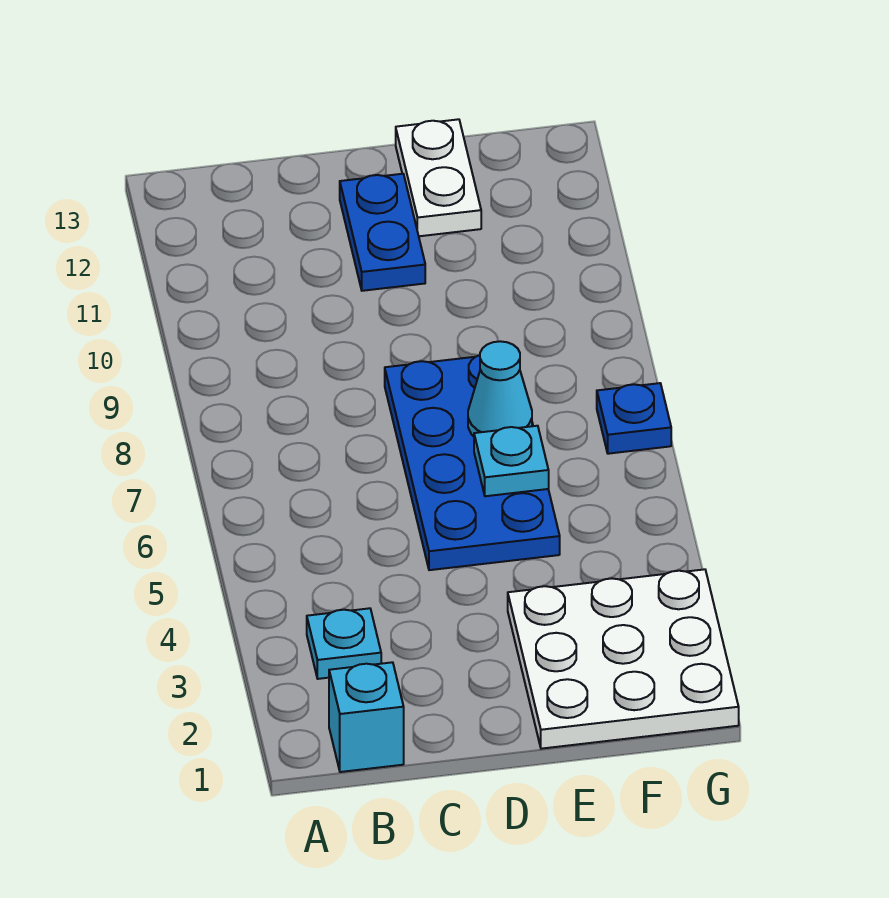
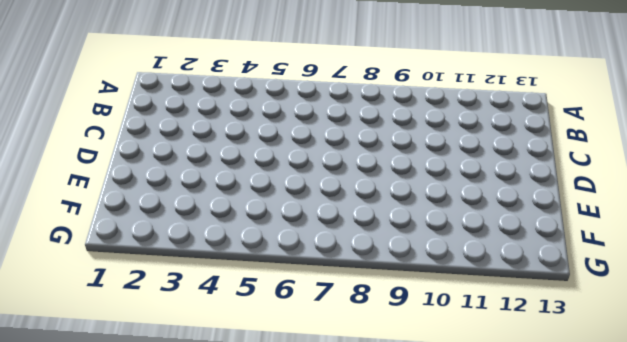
none -> cyan brick B1 level 1
none -> cyan plate B3 level 1

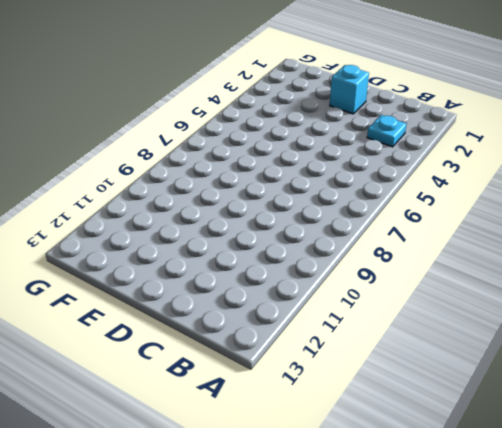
cyan brick D2 level 1 -> cyan brick B1 level 1
none -> blue plate D5:E8 level 1
none -> blue plate D11:D12 level 1

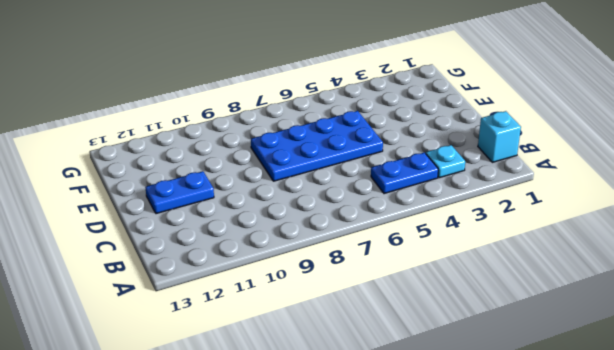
blue plate B4:B5 level 1 -> none
none -> white plate E1:G3 level 1
none -> white plate E12:E13 level 1

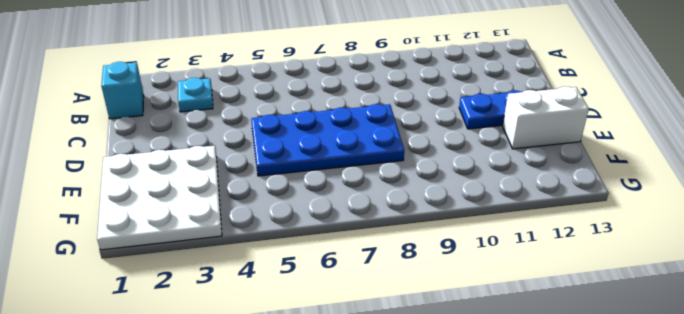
white brick E12:E13 level 1 -> white plate E12:E13 level 1
none -> blue plate G7 level 1
none -> cyan plate E6 level 2

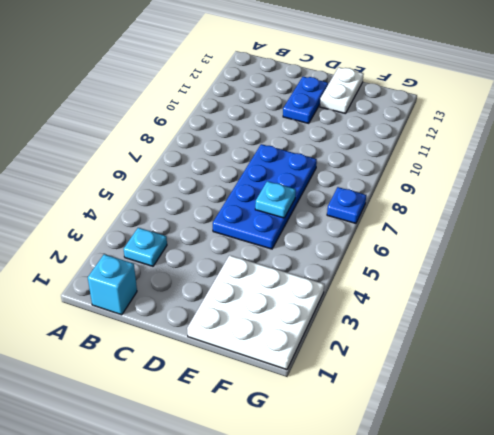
none -> cyan cone E7 level 2

